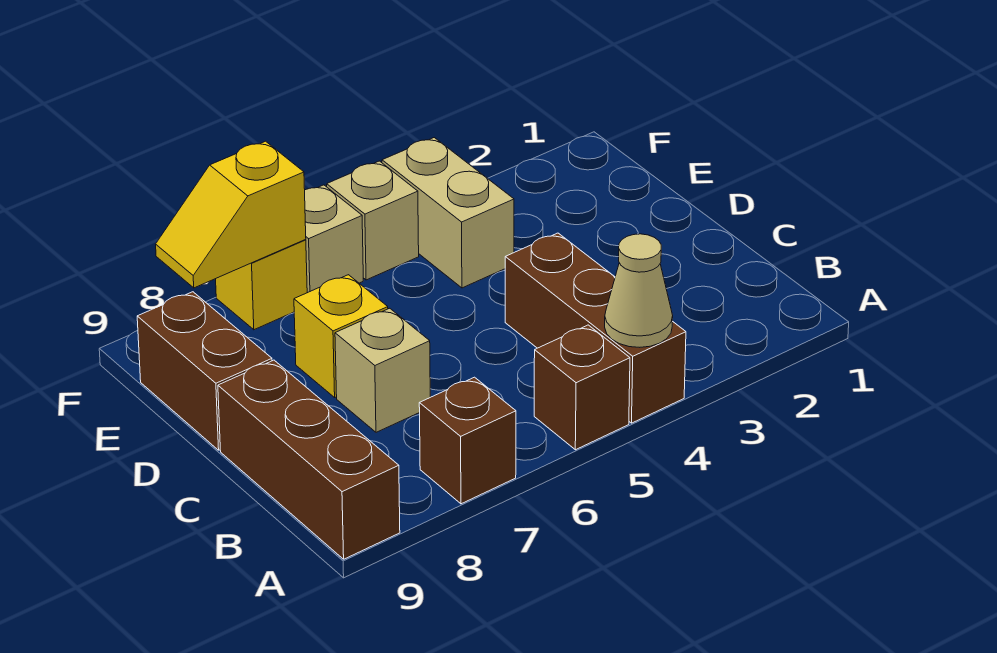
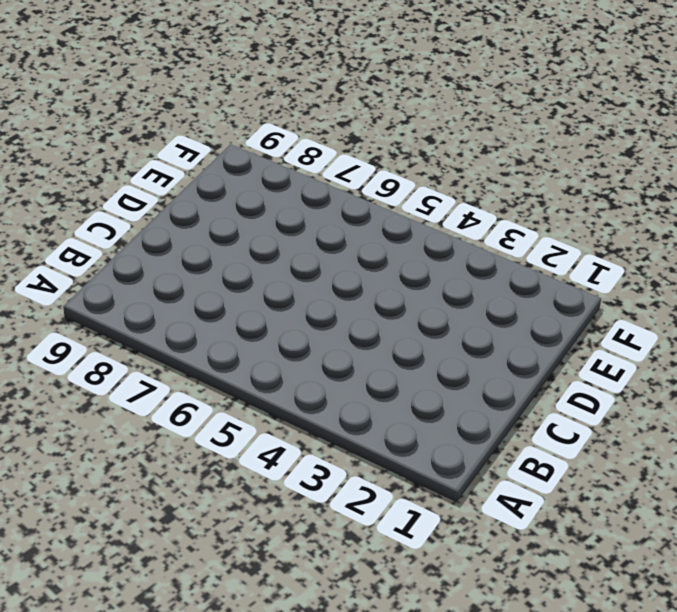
none -> brown brick A4:C4 level 1
none -> brown brick A5 level 1
none -> brown brick A7 level 1

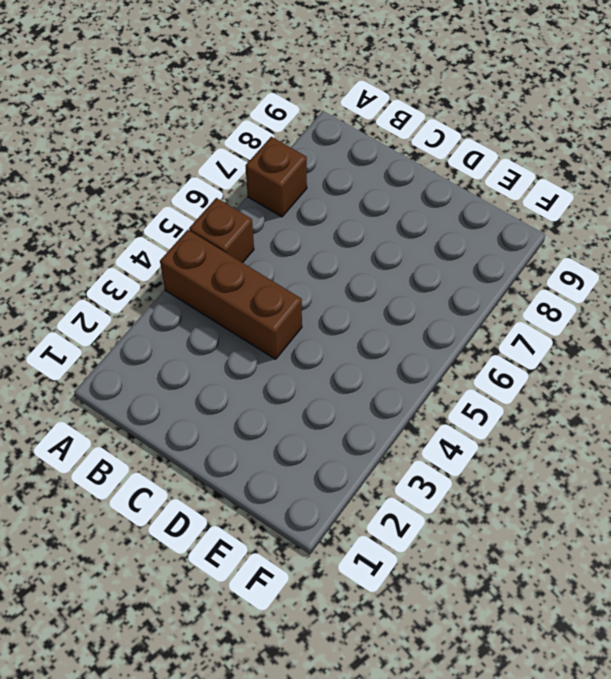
none -> brown brick A9:C9 level 1
none -> tan brick C7 level 1
none -> yellow brick D7 level 1

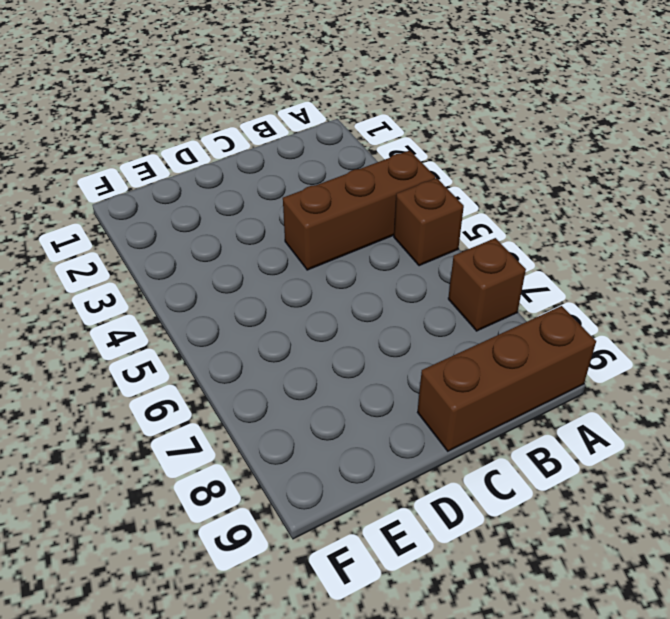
none -> tan brick C7 level 1
none -> yellow brick D7 level 1
none -> brown brick D9:E9 level 1

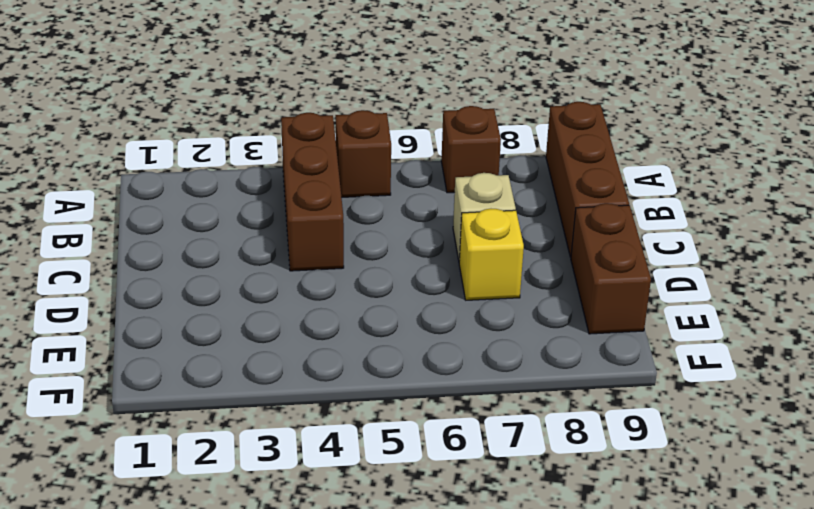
none -> tan brick E4:F4 level 1
none -> tan brick F5 level 1
none -> tan brick F6 level 1

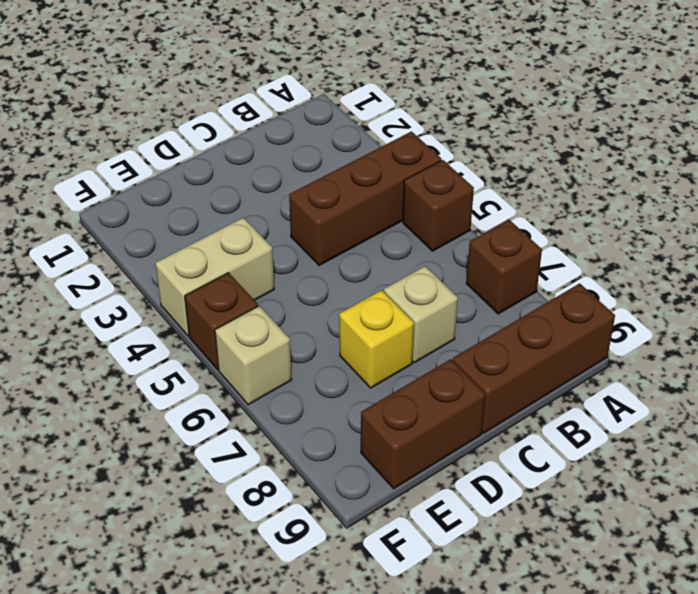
brown brick F5 level 1 -> tan brick F5 level 1
none -> yellow brick F7 level 1
none -> tan cone A4 level 2
none -> yellow slope F7:F8 level 2 top 7

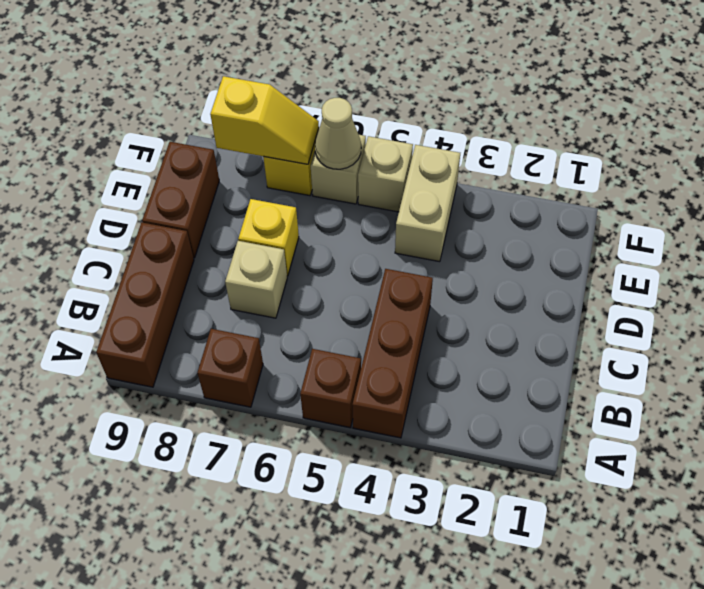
tan cone F6 level 2 -> tan cone A4 level 2
yellow slope F7:F8 level 2 top 8 -> yellow slope F7:F8 level 2 top 7

